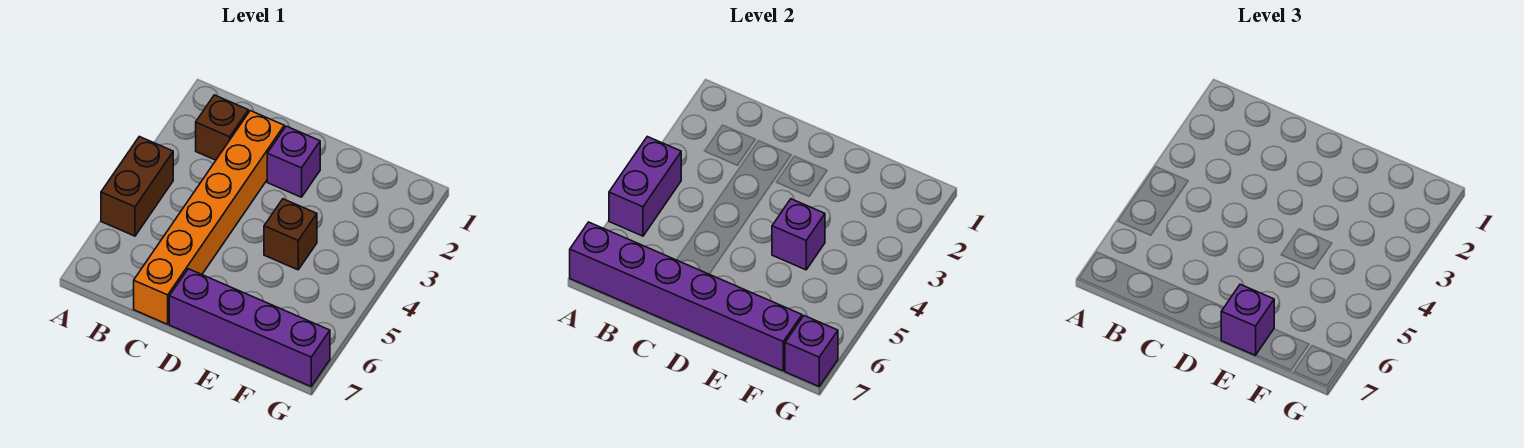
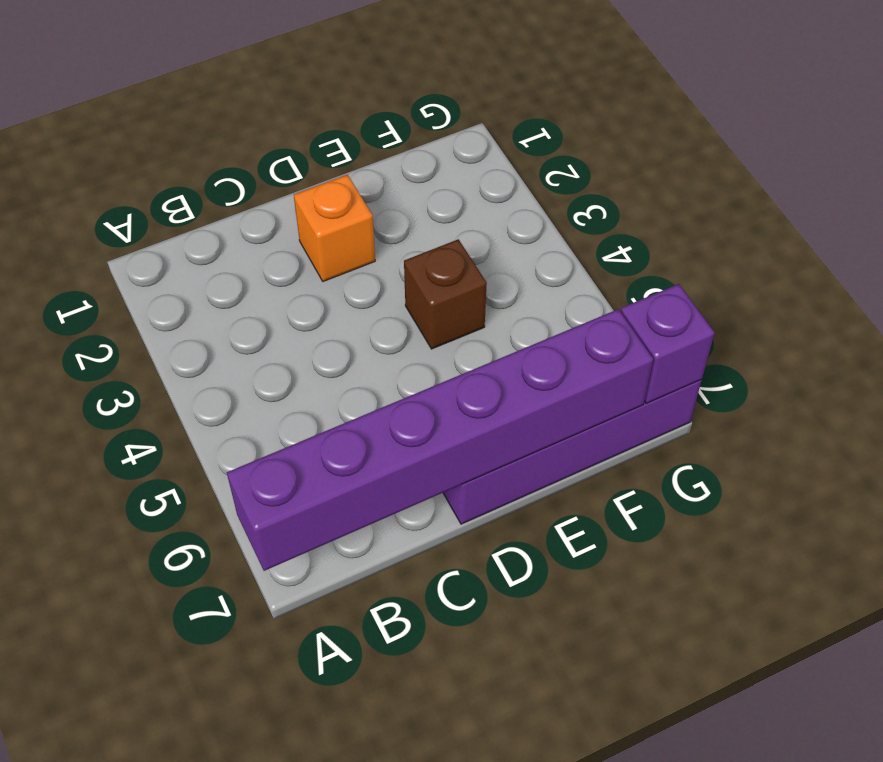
orange brick D2 level 1 -> purple brick D2 level 1
none -> brown brick A4:A5 level 1
none -> brown brick B2 level 1

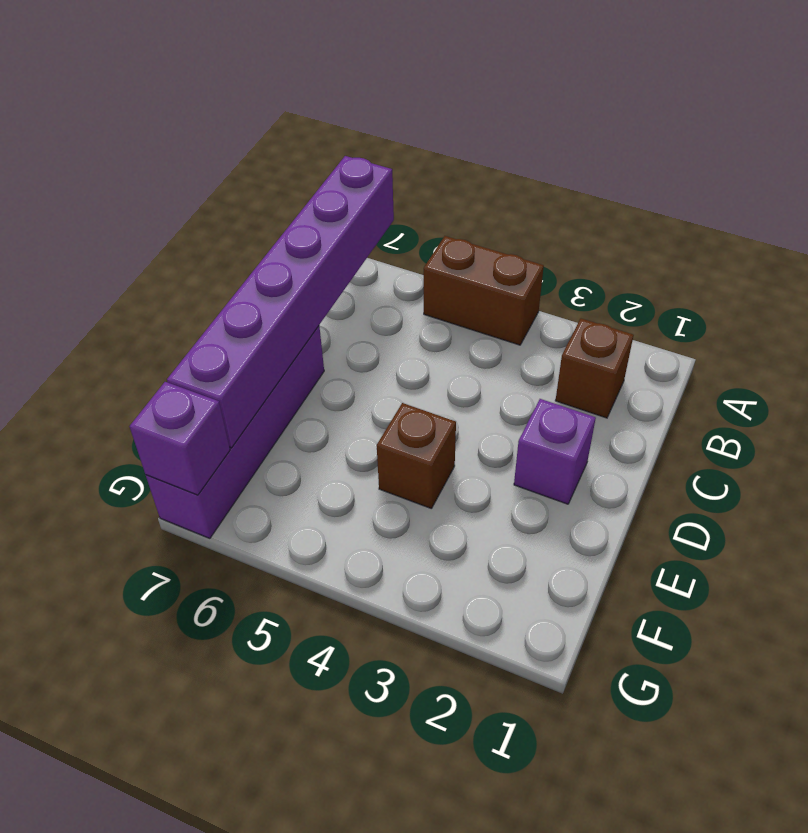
none -> orange brick C2:C7 level 1
none -> purple brick A4:A5 level 2

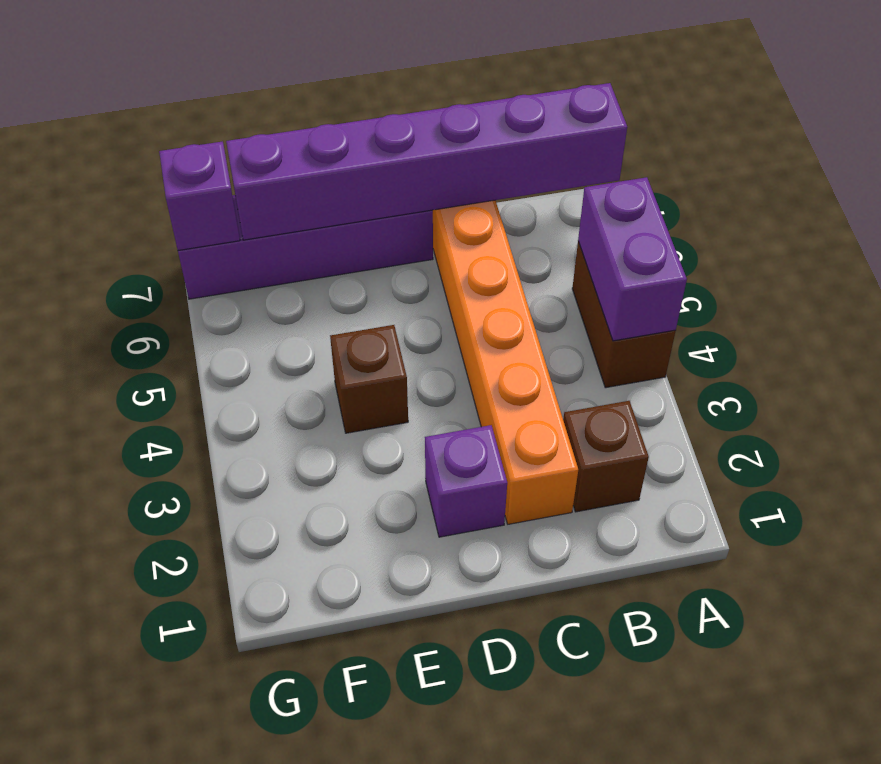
none -> purple brick E4 level 2
none -> purple brick E7 level 3

